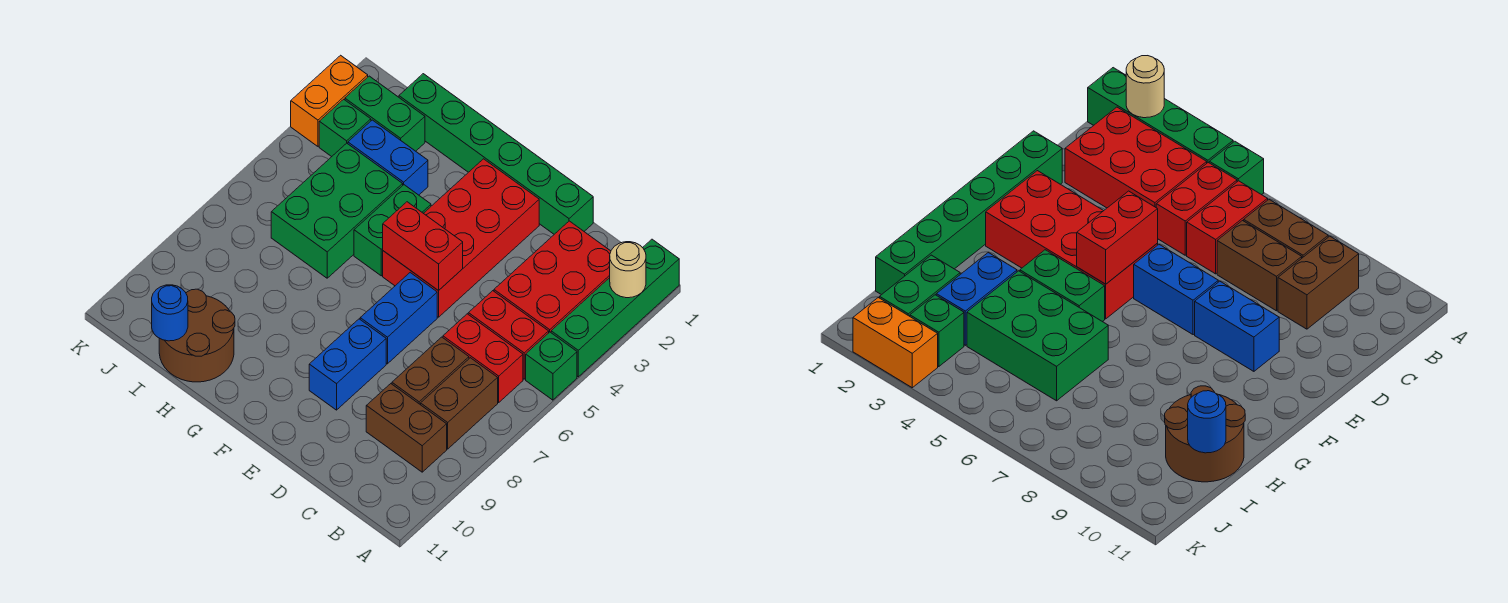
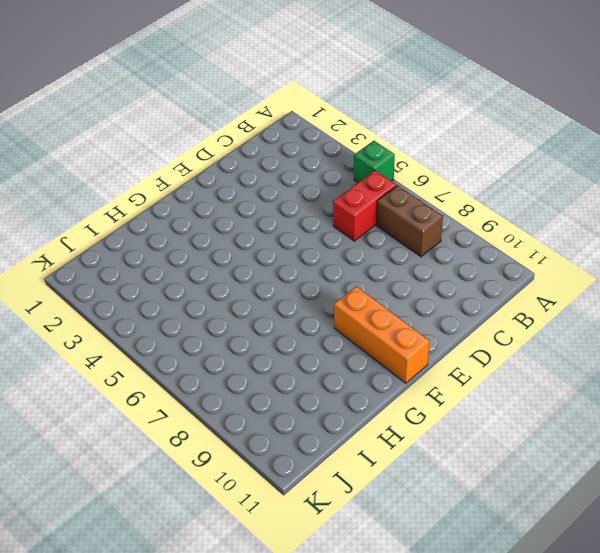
orange brick F9:F11 level 1 -> none
none -> green brick A1:A4 level 1
none -> red brick B2:C4 level 1
none -> red brick B5:C5 level 1

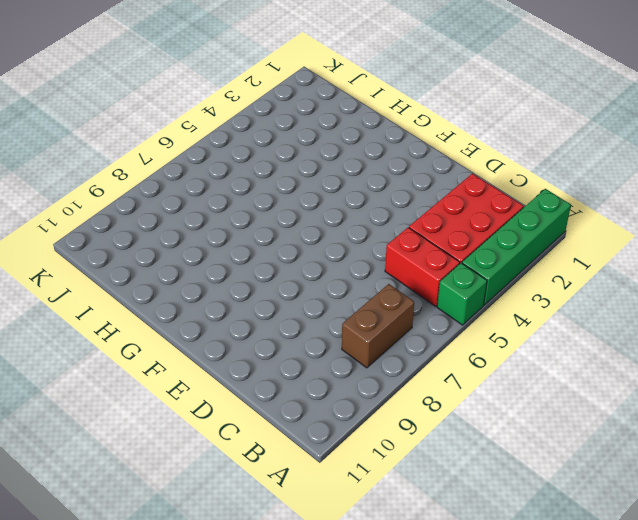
none -> red brick B6:C6 level 1
none -> brown brick B9:C9 level 1
none -> brown brick C7:C8 level 1

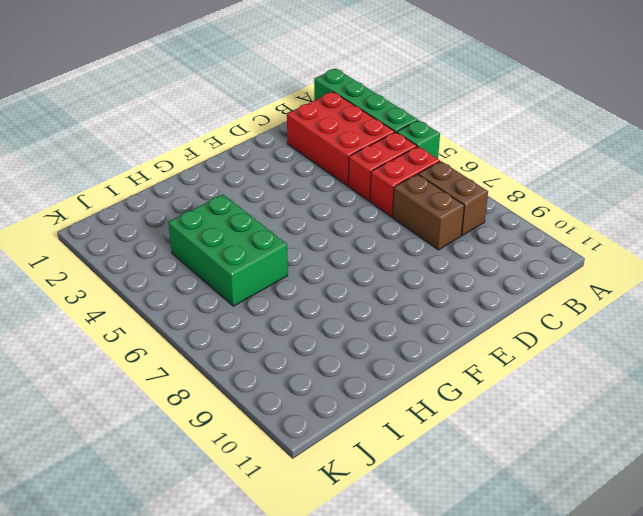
none -> brown brick B9:C9 level 1
none -> green brick D1:I1 level 1
none -> red brick E2:F5 level 1

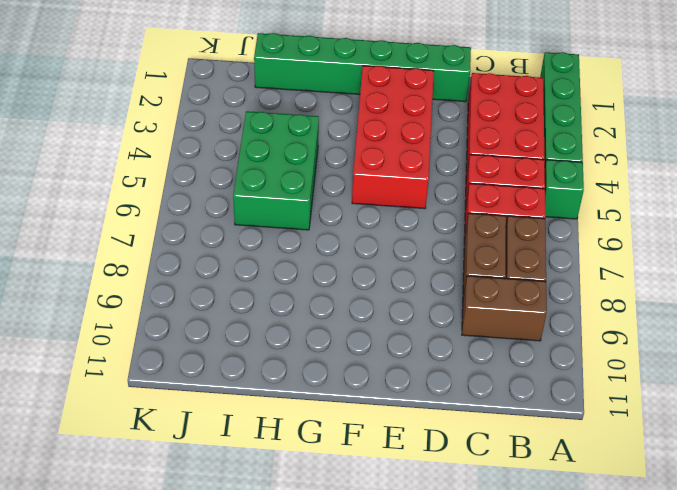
none -> blue brick E6:E7 level 1
none -> blue brick E8:E9 level 1
none -> green brick G4:G5 level 1

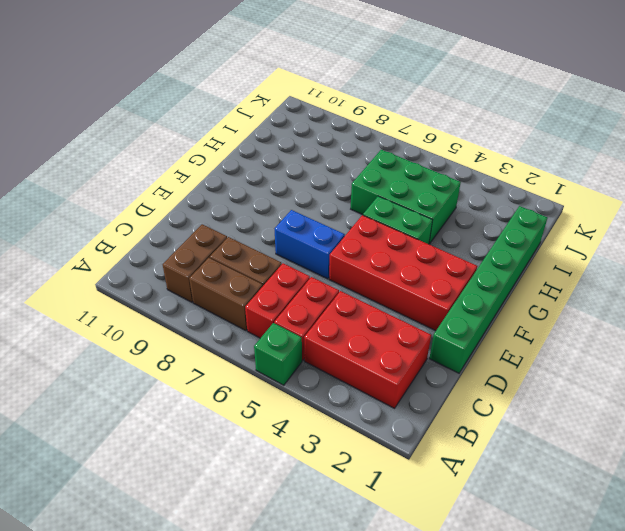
none -> green brick A1:A4 level 1
none -> blue brick E8:E9 level 1
none -> blue brick H3:I3 level 1

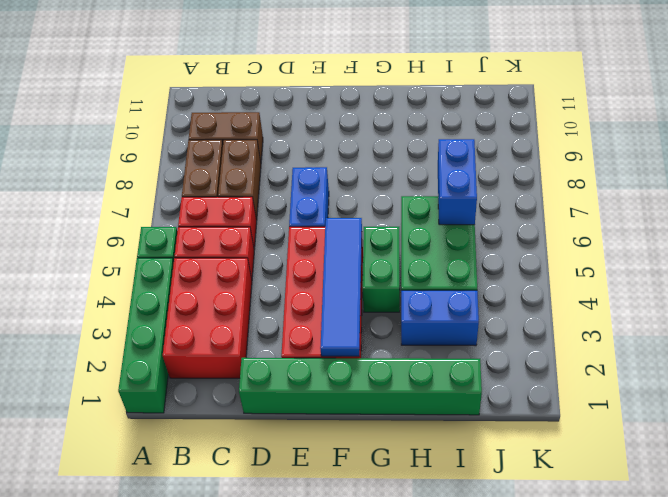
blue tile F2:F5 level 2 -> red brick E5:F5 level 2
blue brick I6:I7 level 2 -> blue brick E8:E9 level 1
none -> brown round brick H10:I11 level 1
none -> green brick I2:J2 level 1
none -> green brick J3 level 1

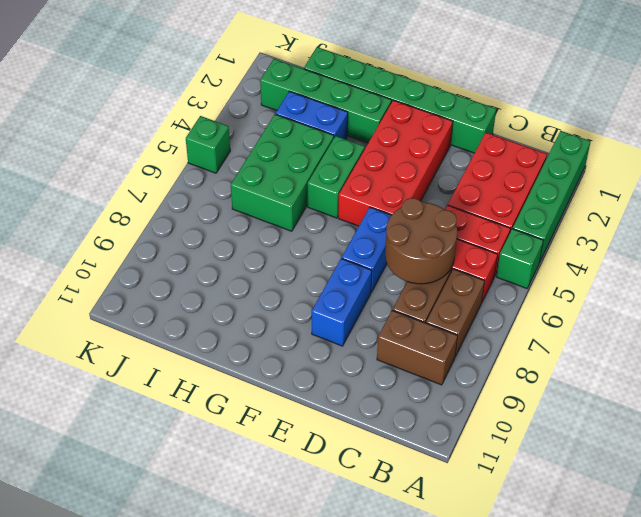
brown round brick C6:D7 level 2 -> brown round brick H10:I11 level 1
green brick G2:J2 level 1 -> green brick I2:J2 level 1
green brick K5 level 1 -> green brick J3 level 1
none -> orange brick K2:K3 level 1
none -> tan round brick A2 level 2
none -> red brick E5:F5 level 2

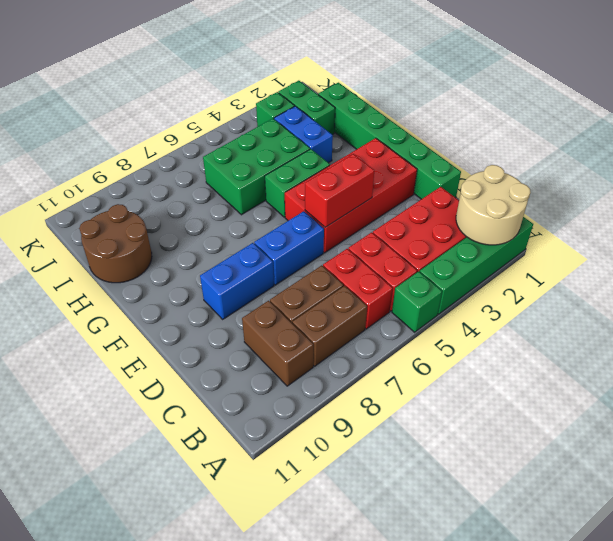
tan round brick A1:B2 level 2 -> tan round brick A2 level 2
red brick E4:E5 level 2 -> red brick E5:F5 level 2
none -> orange brick K2:K3 level 1
none -> blue round brick I11 level 2

